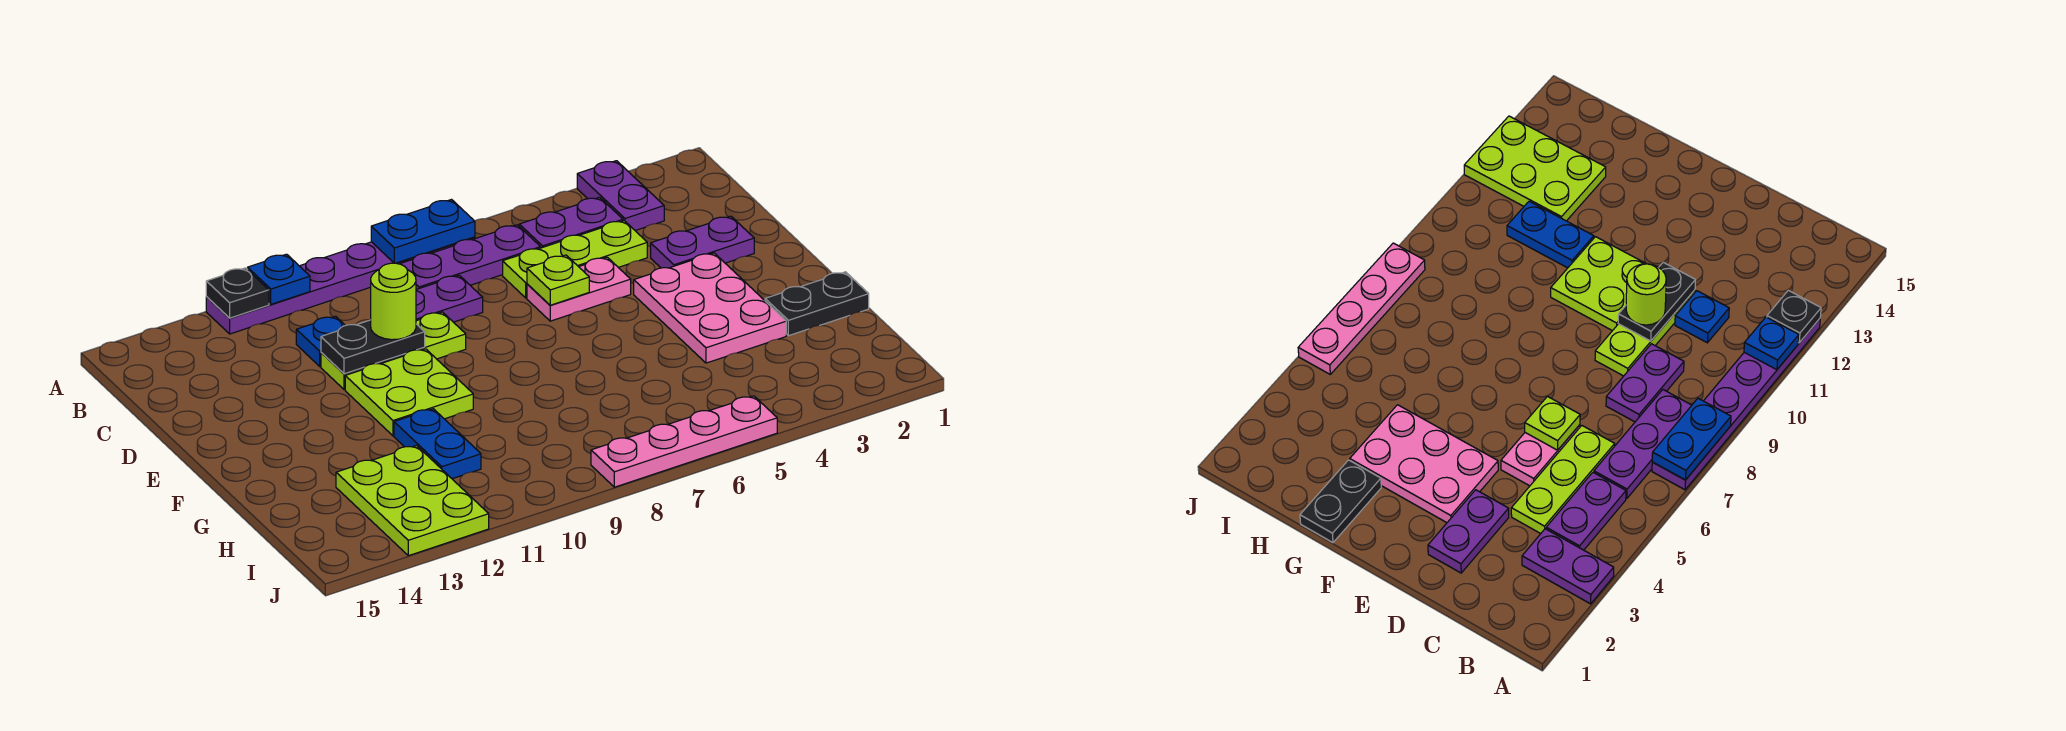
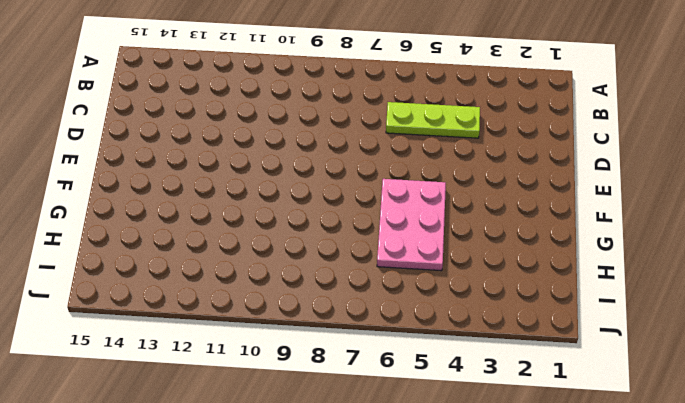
pink plate F5:H6 level 1 -> pink plate E3:G4 level 1
none -> purple plate A3:B3 level 1
none -> purple plate A7:A12 level 1
none -> purple plate B4:B5 level 1

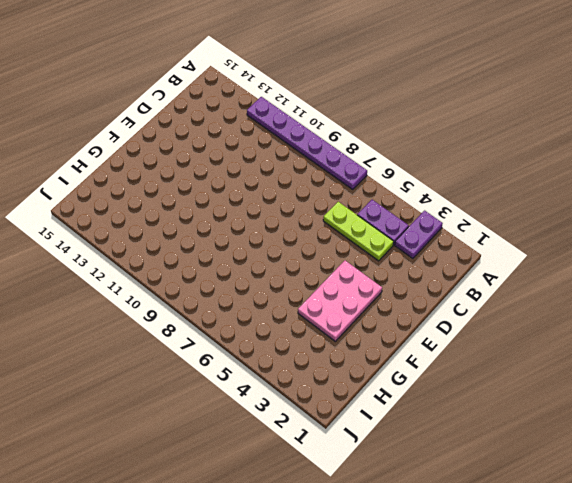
none -> purple plate B6:B8 level 1
none -> purple plate C8:C9 level 1
none -> blue plate C11 level 1

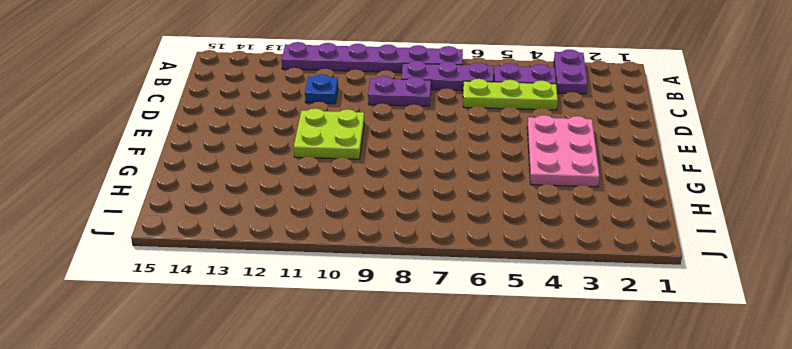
none -> purple plate D2:D3 level 1
none -> pink plate D5:D6 level 1
none -> lime plate D9:D11 level 1

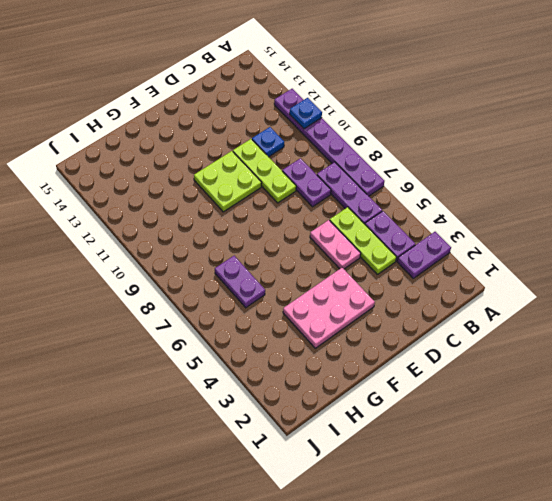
purple plate H6:H7 level 1 -> purple plate D2:D3 level 1
none -> black plate G1:G2 level 1
none -> blue plate G11:H11 level 1
none -> lime plate H12:J13 level 1

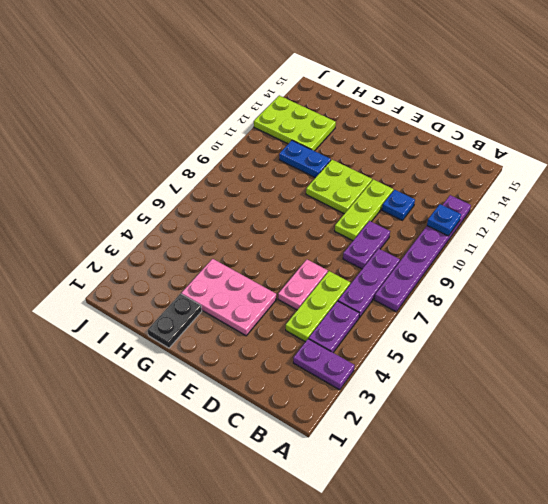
none -> purple plate D2:D3 level 1
none -> pink plate J5:J8 level 1
none -> blue plate A7:A8 level 2

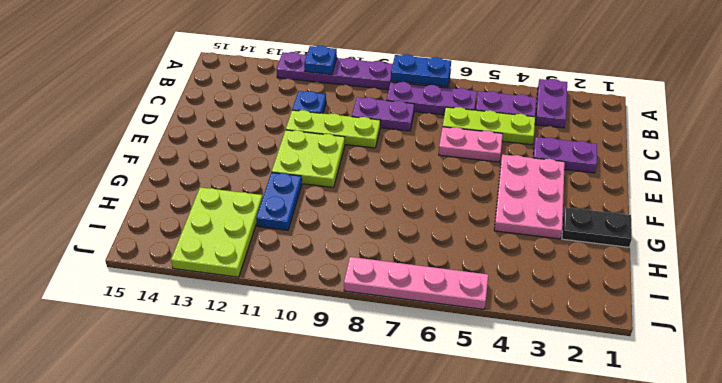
none -> black plate A12 level 2
none -> lime plate D6 level 2
none -> black plate D10:D11 level 2

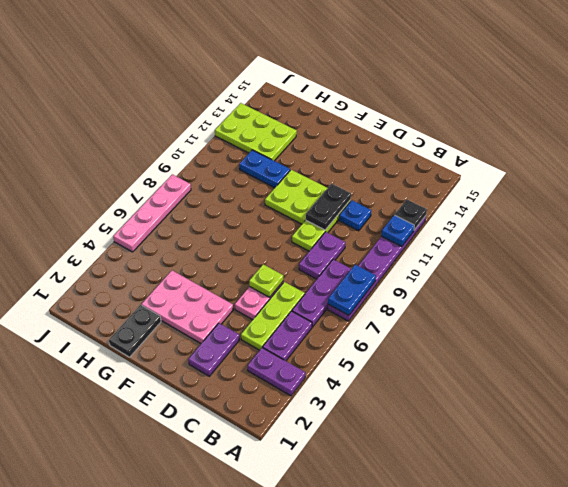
none -> lime round brick D10 level 3

